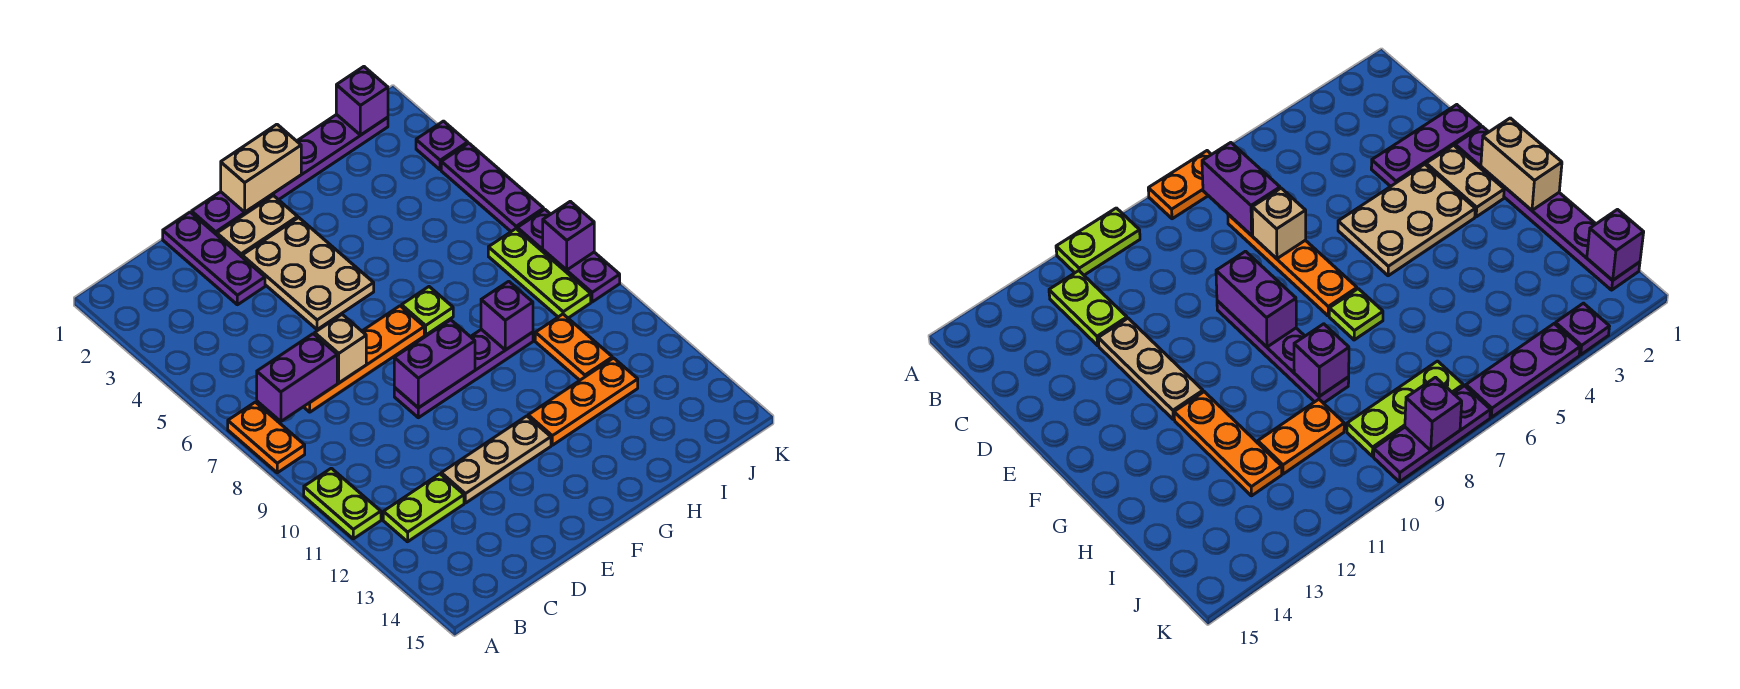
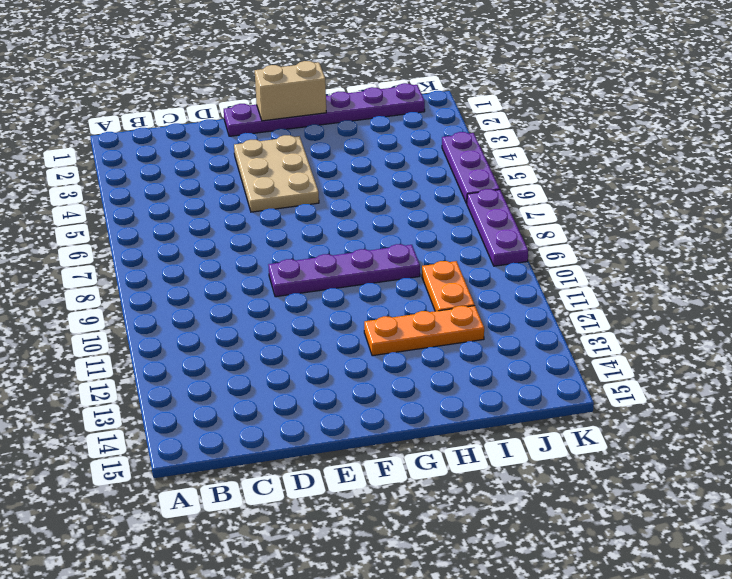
none -> orange plate A7:A8 level 1
none -> lime plate A10:A11 level 1
none -> lime plate B12:C12 level 1

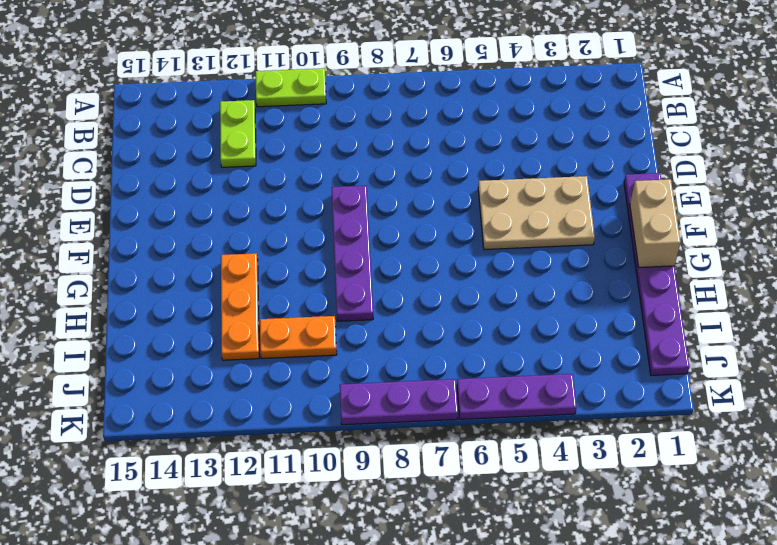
none -> orange plate A7:A8 level 1
none -> orange plate C7:F7 level 1
none -> purple plate D1:D3 level 1

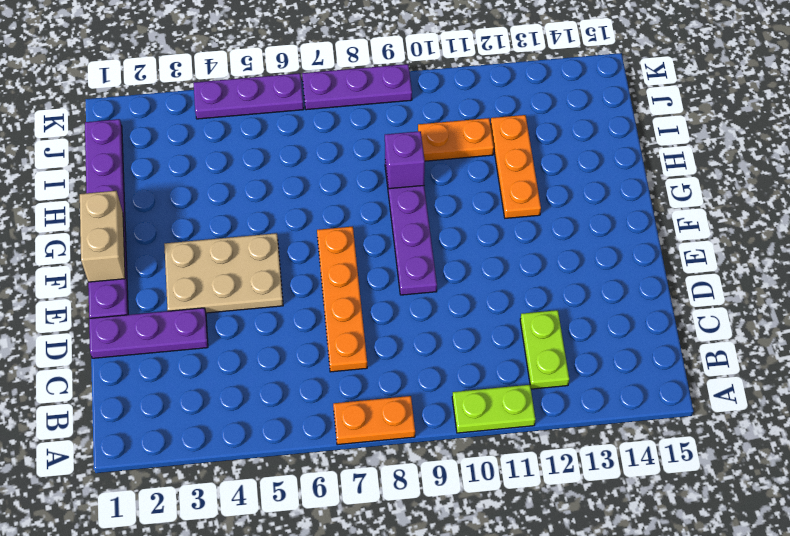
none -> tan plate D12:F12 level 1
none -> tan plate E2:F2 level 1
none -> lime plate G7 level 1

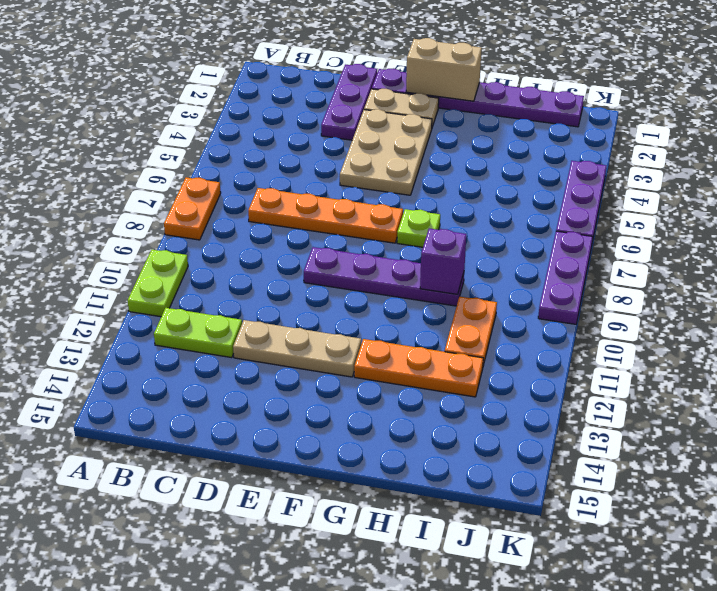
none -> lime plate J7:J9 level 1
none -> purple plate K3 level 1
none -> purple brick B7:C7 level 2

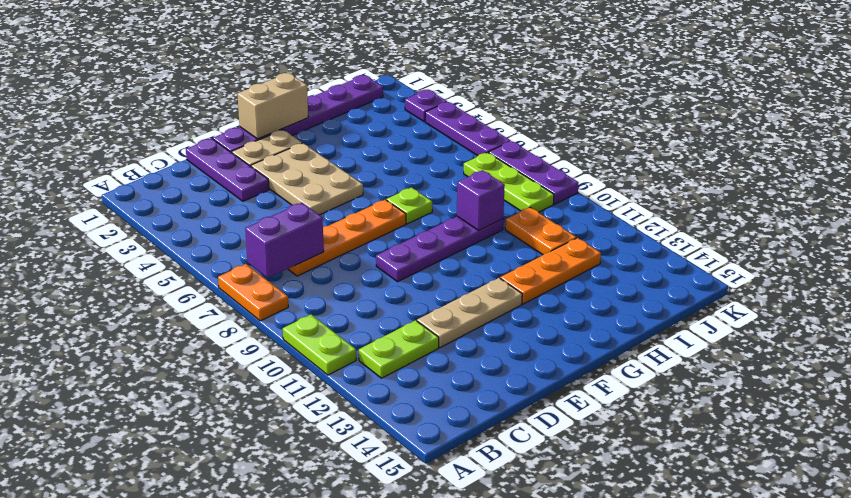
none -> tan brick D7 level 2
none -> purple brick E9:F9 level 2
none -> purple brick J1 level 2

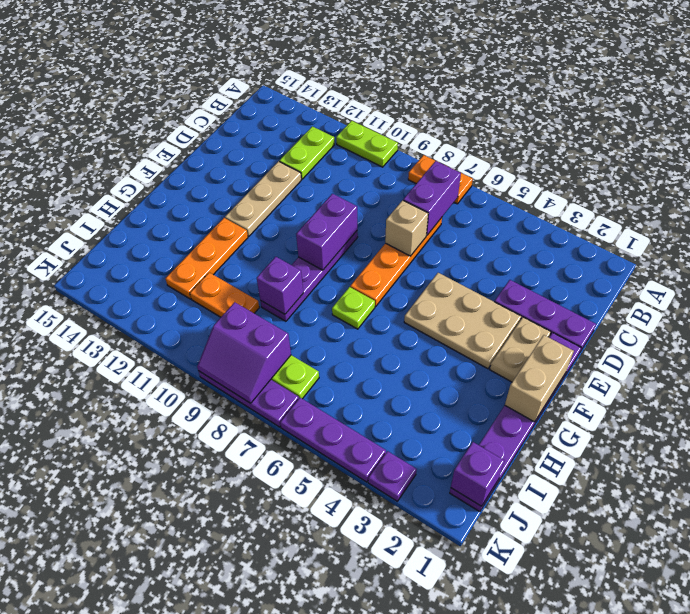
purple slope J8:K9 level 2 top J -> purple brick K8 level 2

